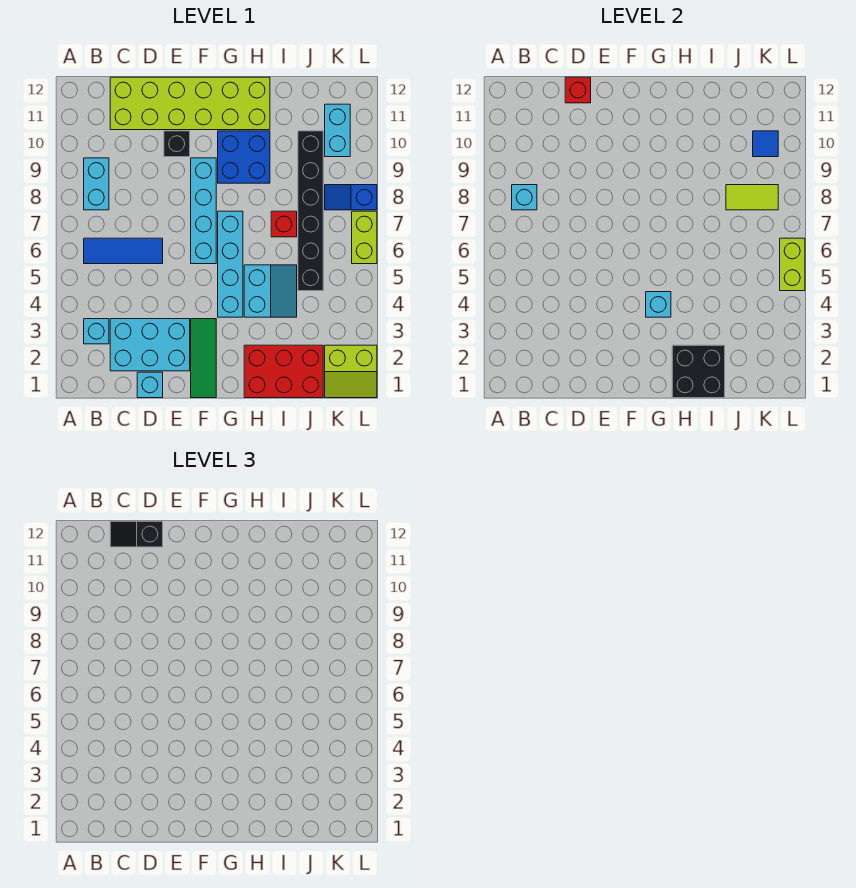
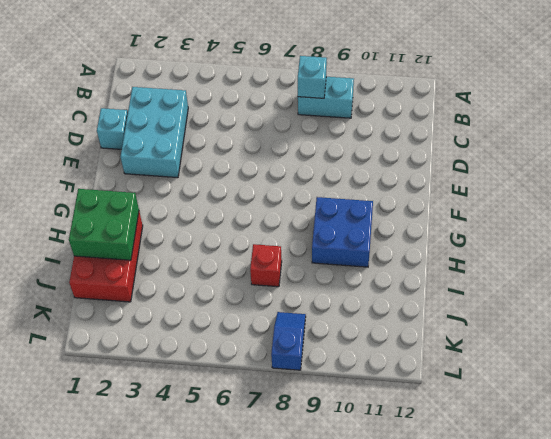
green brick H1:I2 level 2 -> black brick H1:I2 level 2
none -> cyan brick B3 level 1
none -> blue tile B6:D6 level 1
none -> lime brick C11:H12 level 1

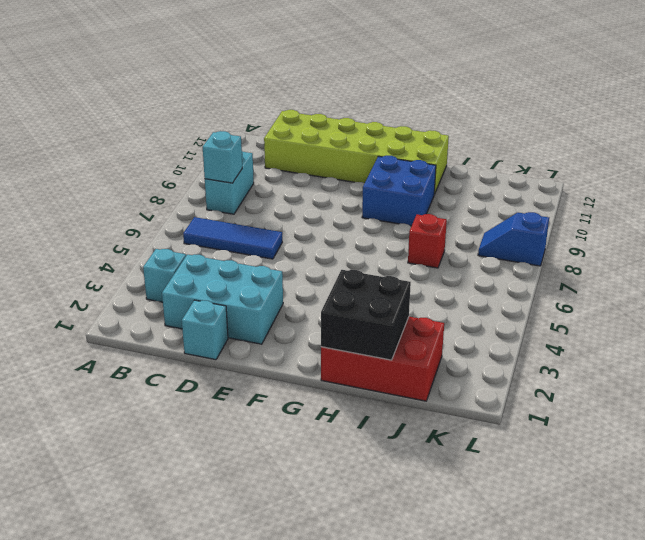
none -> black brick E10 level 1
none -> green tile F1:F3 level 1
none -> cyan brick F6:F9 level 1

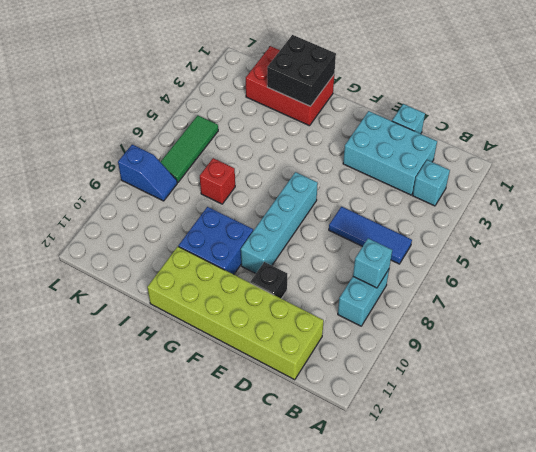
green tile K5:K7 level 1 -> green tile F1:F3 level 1
none -> cyan brick G4:G7 level 1
none -> cyan slope H4:I5 level 1 top H
none -> black brick J5:J10 level 1

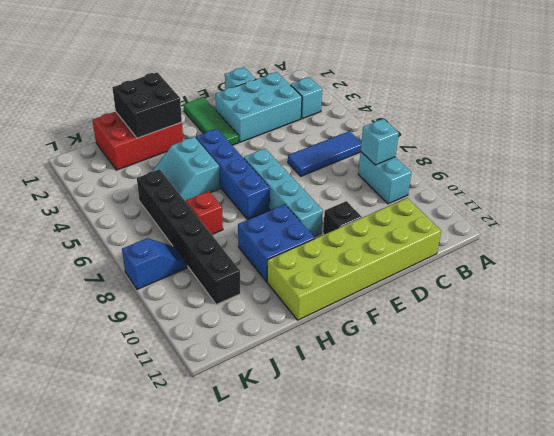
blue brick G4:G7 level 1 -> cyan brick G4:G7 level 1
none -> lime slope K1:L2 level 1 top 2
none -> cyan brick K10:K11 level 1
none -> lime brick L6:L7 level 1

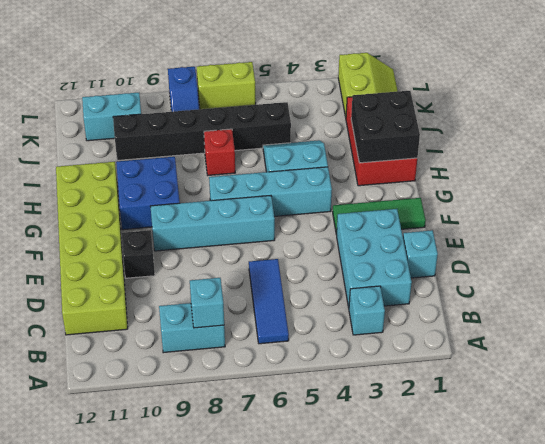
none -> red brick D12 level 2
none -> cyan brick G4 level 2
none -> lime tile J8:K8 level 2

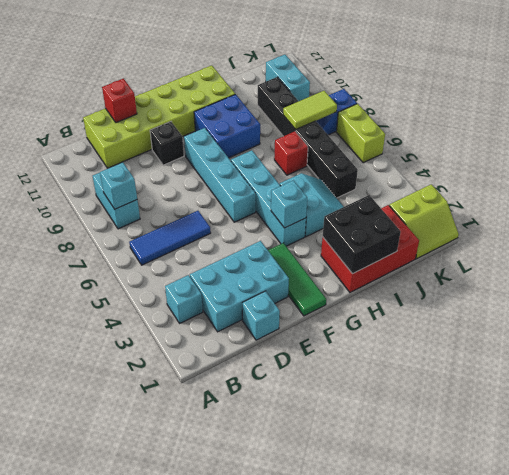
none -> blue tile K10 level 2
none -> lime brick L5:L6 level 2
none -> black slope C12:D12 level 3 top D

